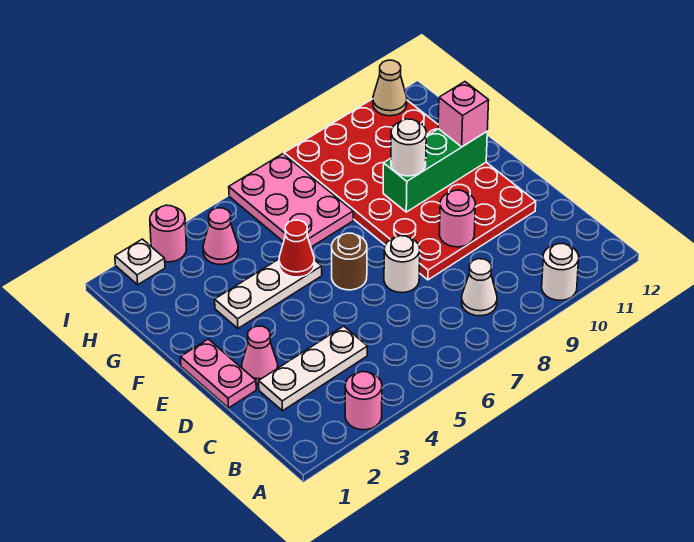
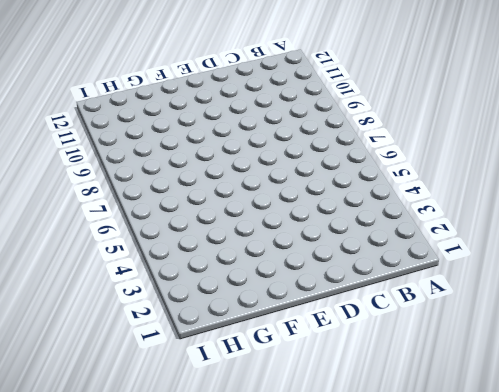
none -> pink round brick A3 level 1
none -> white round brick A10 level 1
none -> white cone B8 level 1

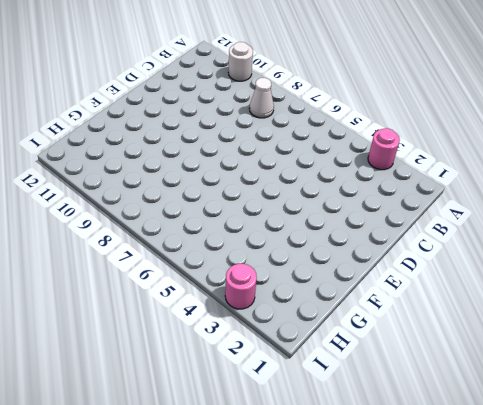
none -> white plate C2:C4 level 1
none -> pink plate D1:E1 level 1
none -> pink cone D2 level 1

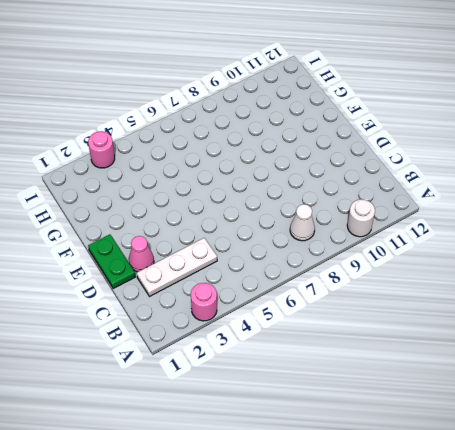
green plate D1:E1 level 1 -> pink plate D1:E1 level 1
none -> white round brick D7 level 1
none -> red plate D8:I11 level 1
none -> brown round brick E6 level 1

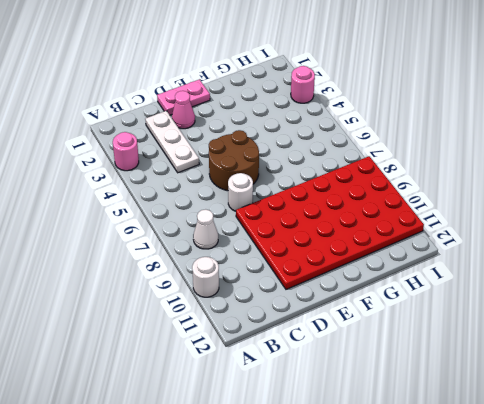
brown round brick D5:E6 level 1 -> brown round brick E6 level 1
none -> white plate F3:F5 level 1
none -> pink plate G6:I7 level 1
none -> pink cone H4 level 1

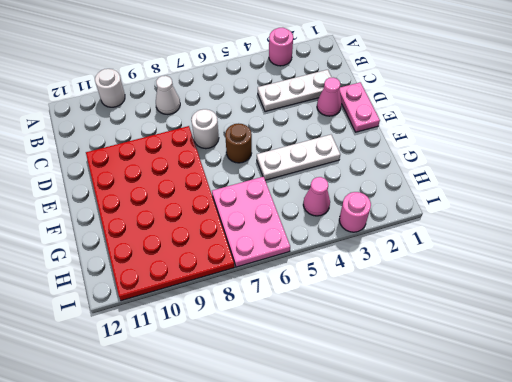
none -> white plate I2 level 1
none -> pink round brick D9 level 2
none -> red cone F5 level 2

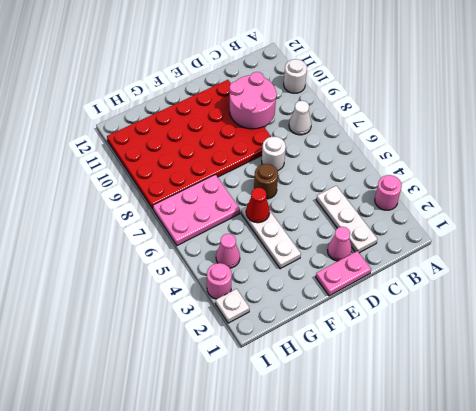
pink round brick C9:D10 level 2 -> pink round brick D9 level 2
none -> green brick F9:F11 level 2
none -> tan cone I11 level 2
none -> white round brick F9 level 3

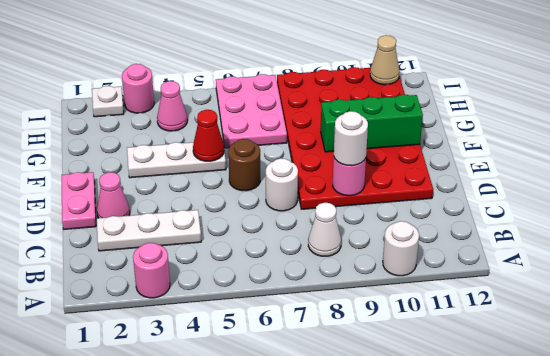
white round brick D9 level 3 -> white round brick F9 level 3
none -> pink brick F11 level 3

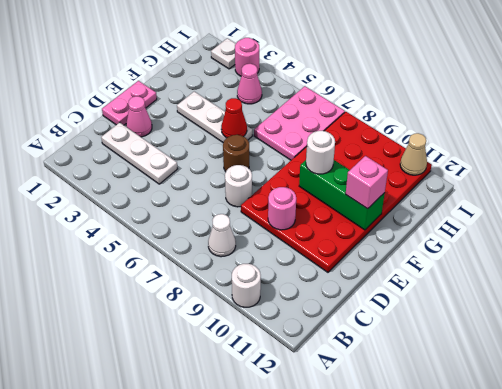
none -> pink round brick A3 level 1

